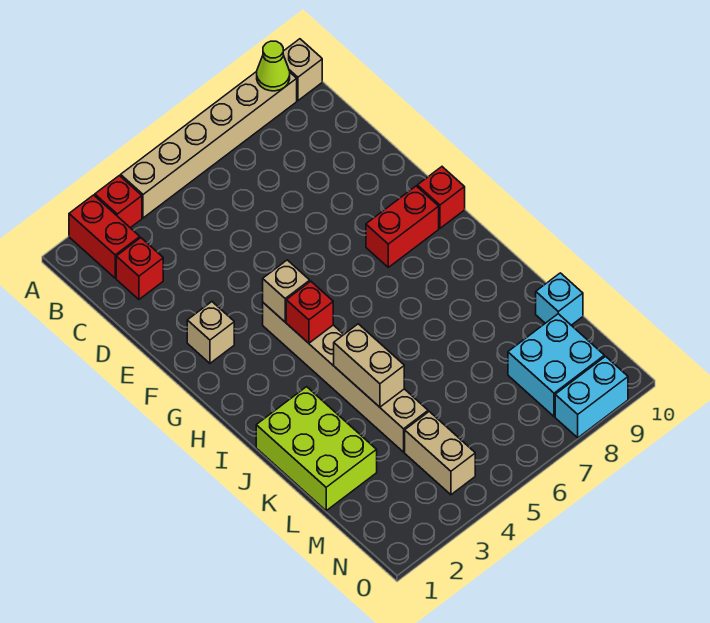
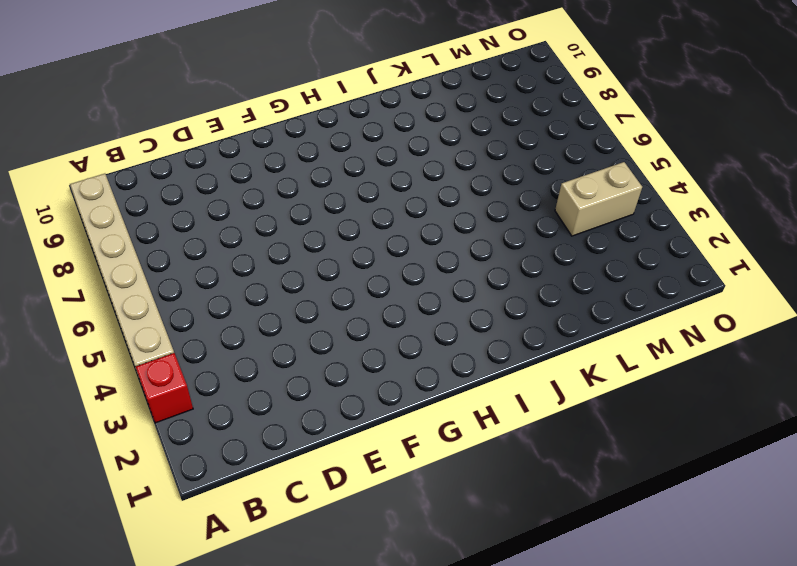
none -> red brick A2:B2 level 1
none -> tan brick A10 level 1
none -> red brick C2 level 1

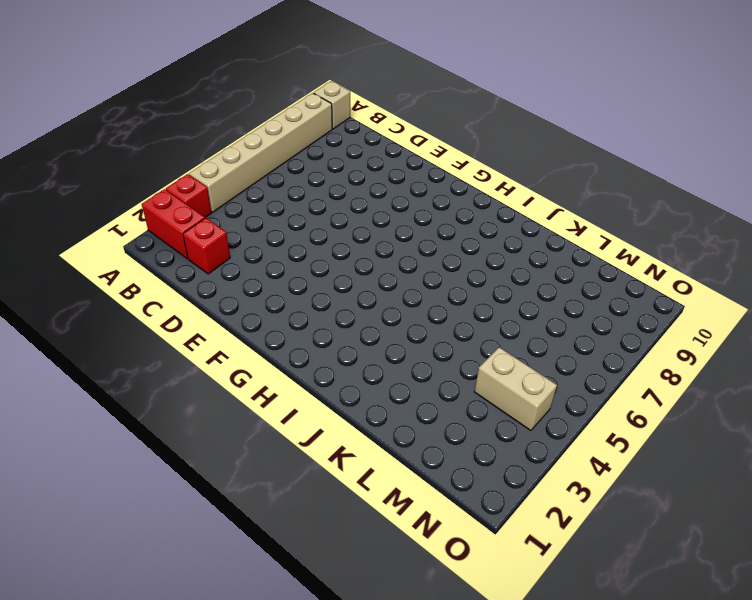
none -> tan brick F2 level 1
none -> tan brick G4:L4 level 1
none -> red brick G8:G9 level 1

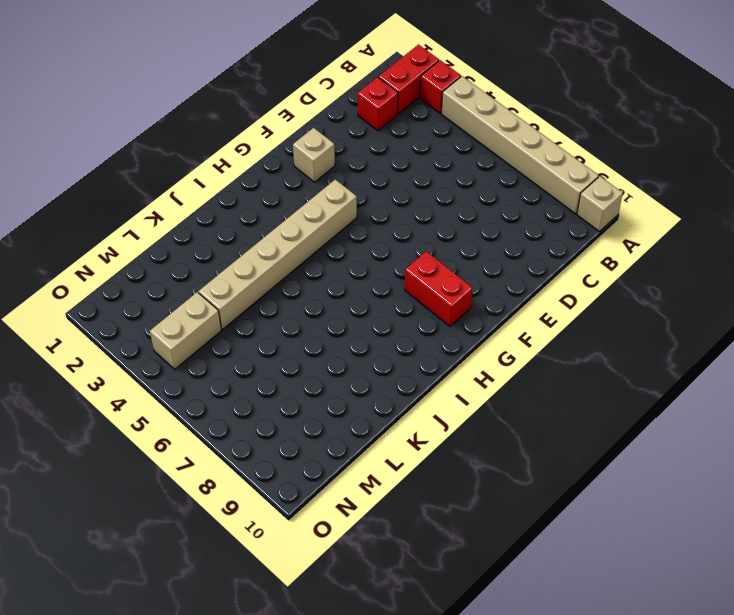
none -> red brick G10 level 1
none -> lime brick J1:L2 level 1
none -> cyan brick L10 level 1

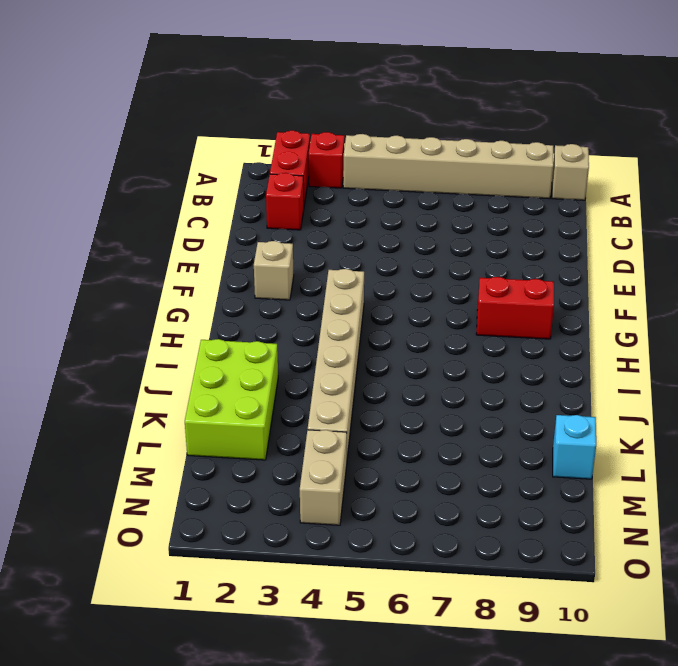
none -> red brick G10 level 1
none -> cyan brick M8:N9 level 1
none -> cyan brick O8:O9 level 1

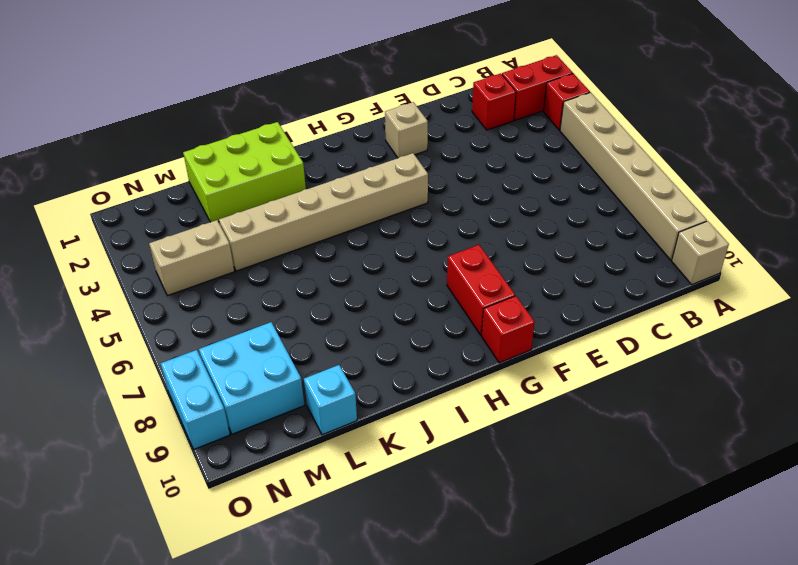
none -> lime cone A9 level 2
none -> tan brick G4 level 2
none -> red brick H4 level 2

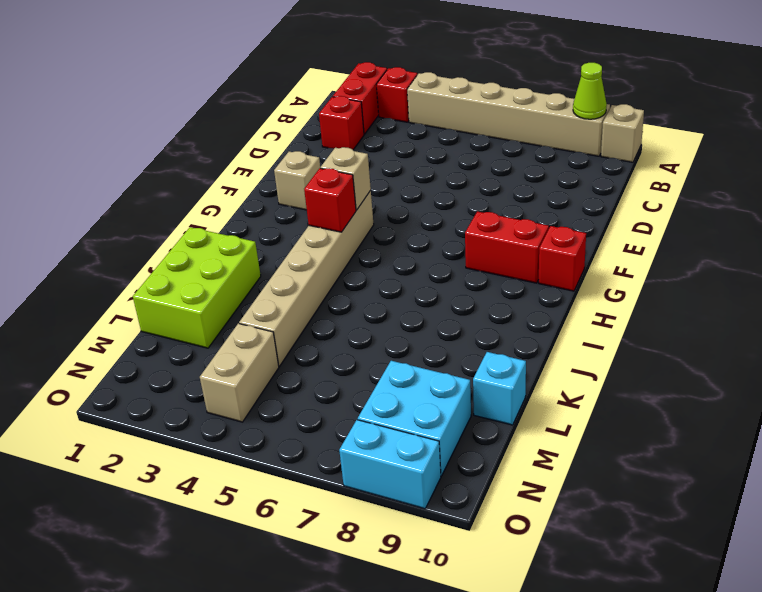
none -> tan brick J4:K4 level 2

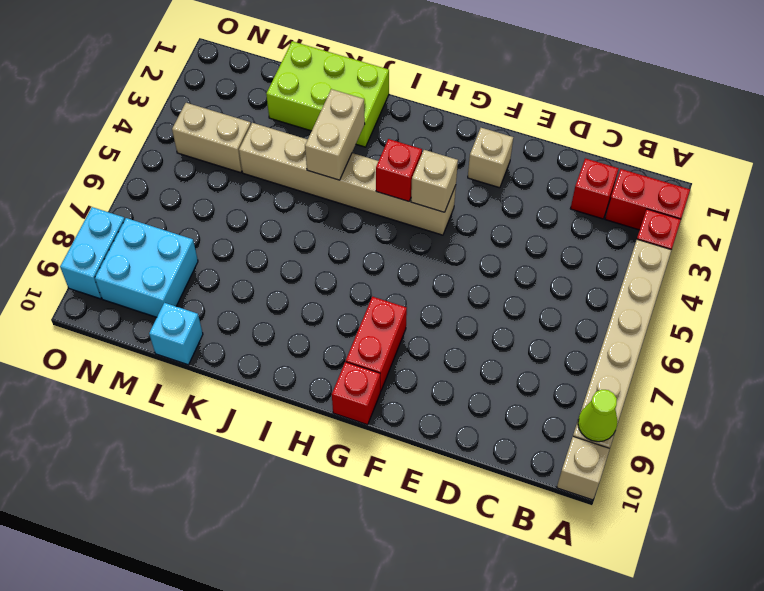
tan brick J3:J4 level 2 -> tan brick J4:K4 level 2

